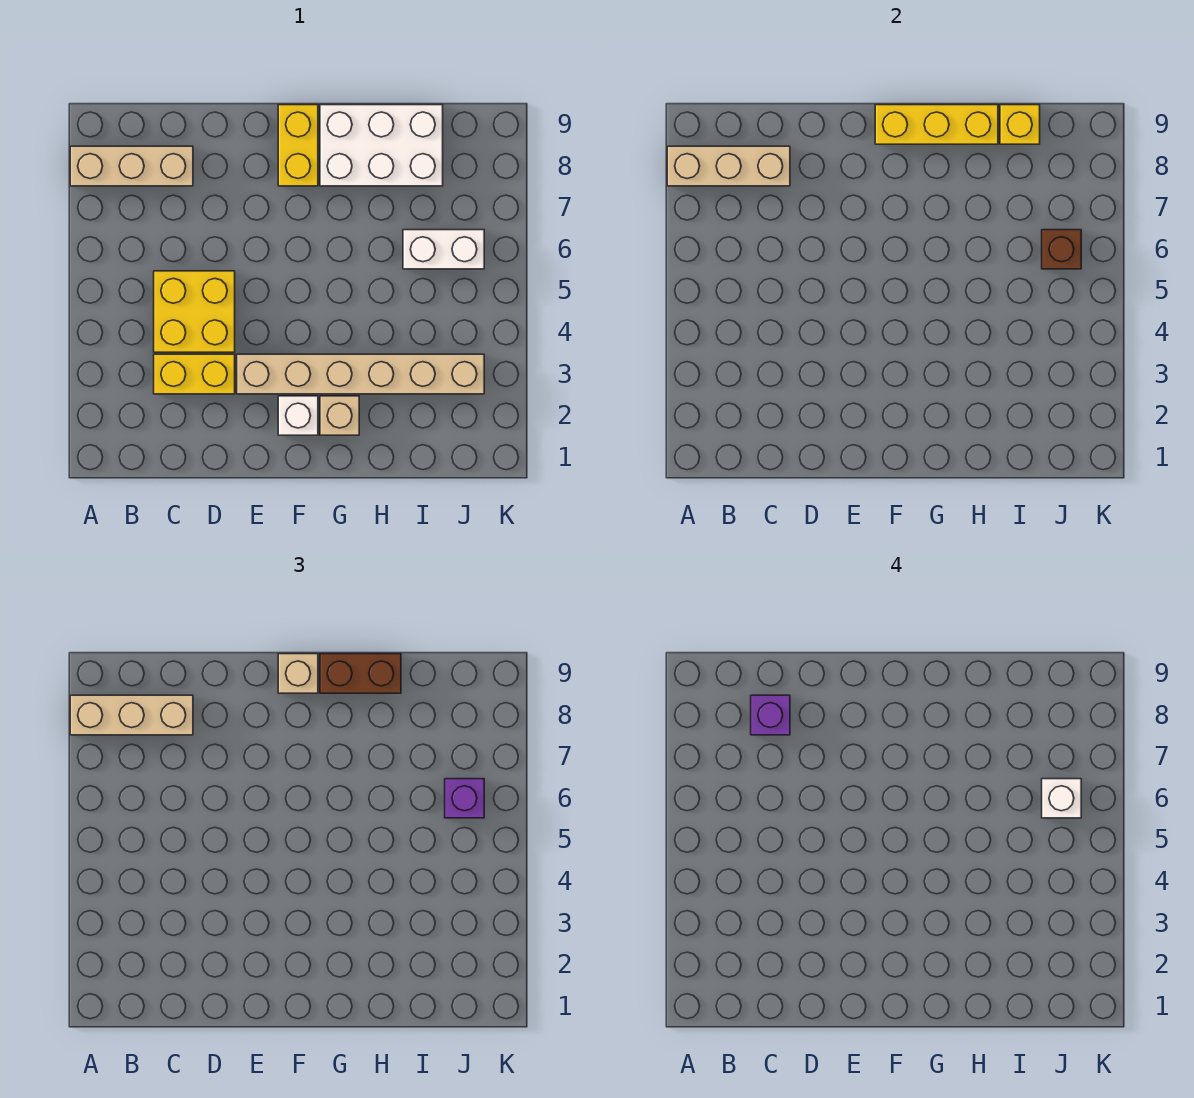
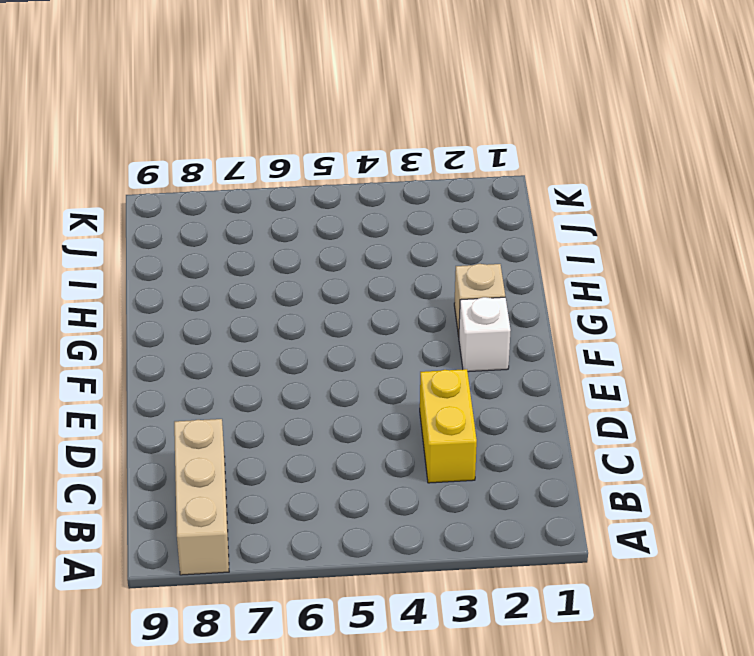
none -> yellow brick C4:D5 level 1
none -> tan brick E3:J3 level 1
none -> yellow brick F8:F9 level 1

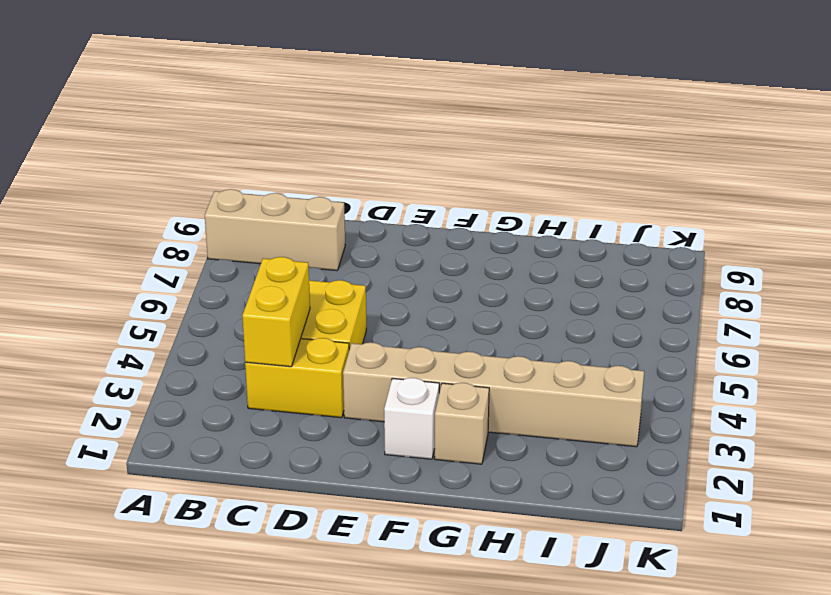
yellow brick C3:C4 level 2 -> yellow brick F8:F9 level 1
none -> white brick G8:I9 level 1
none -> white brick I6:J6 level 1
none -> tan brick A8:C8 level 2

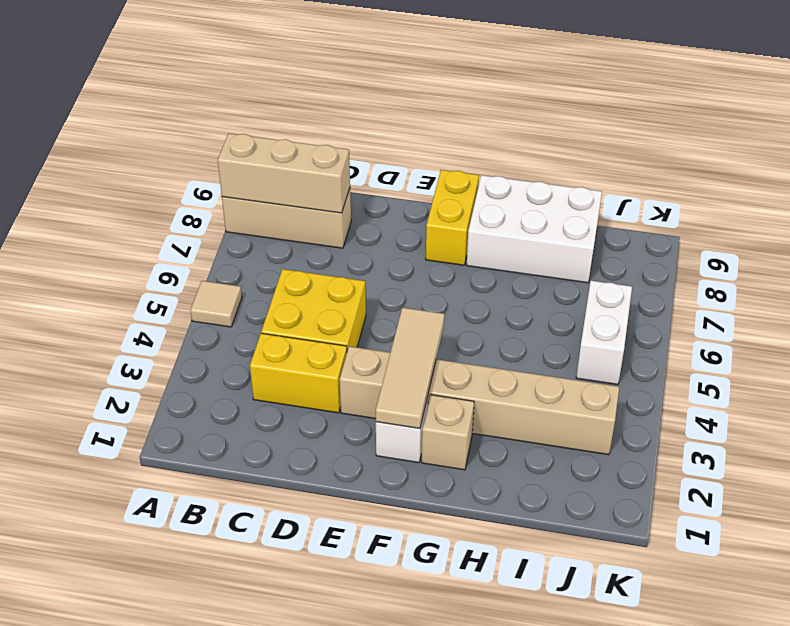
tan tile A5 level 1 -> none
tan tile F2:F4 level 2 -> none
white brick J5:J6 level 1 -> white brick I6:J6 level 1
none -> yellow brick F9:H9 level 2
none -> yellow brick I9 level 2
none -> brown brick J6 level 2

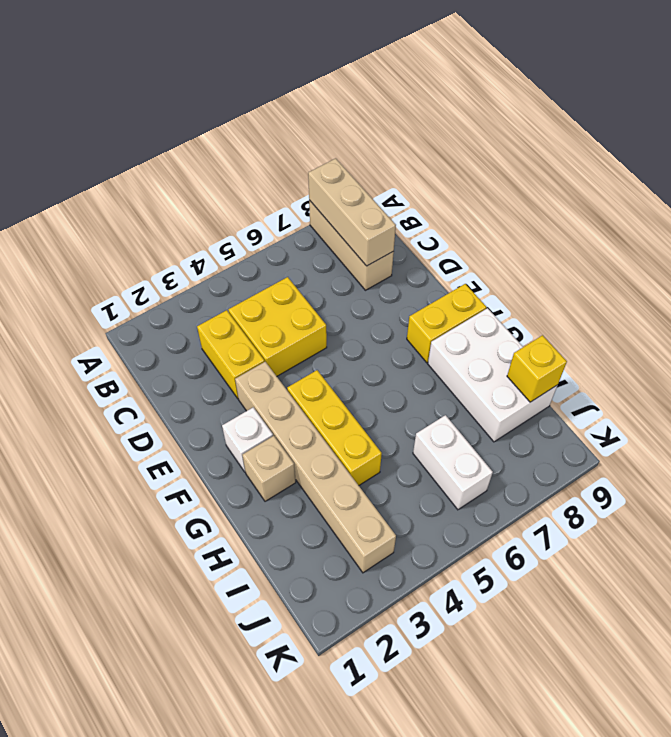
yellow brick F4:H4 level 1 -> yellow brick F9:H9 level 2
none -> brown brick J6 level 2
none -> tan brick A8:C8 level 3
none -> tan brick F9 level 3

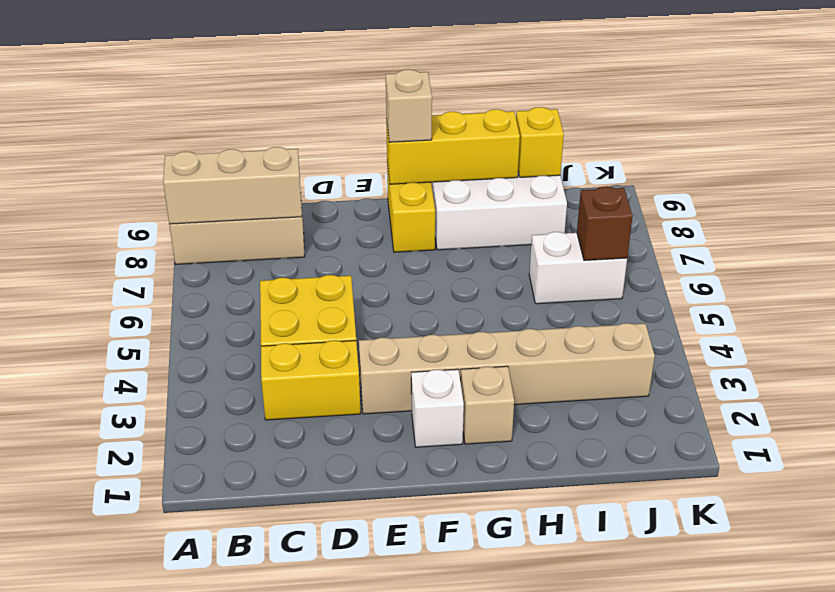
none -> tan brick A8:C8 level 3
none -> brown brick G9:H9 level 3
none -> purple brick J6 level 3

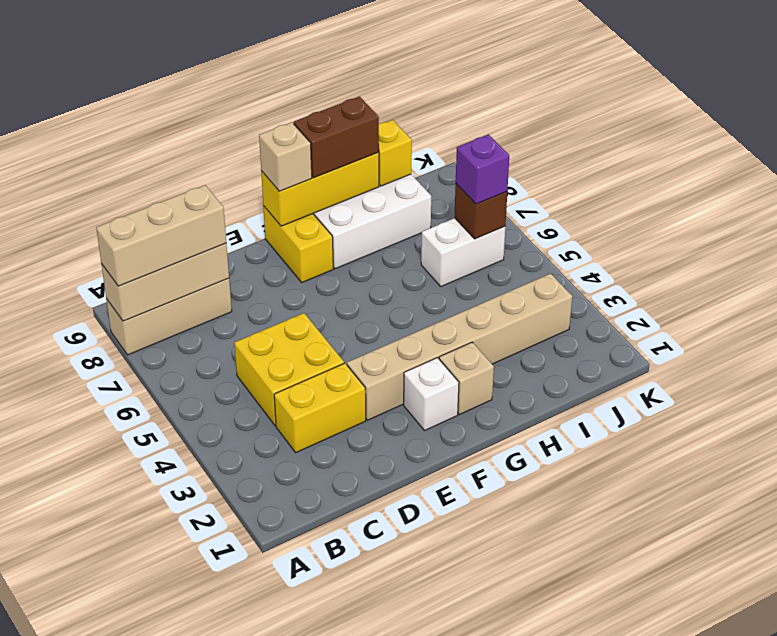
none -> purple brick C8 level 4
none -> white brick J6 level 4

